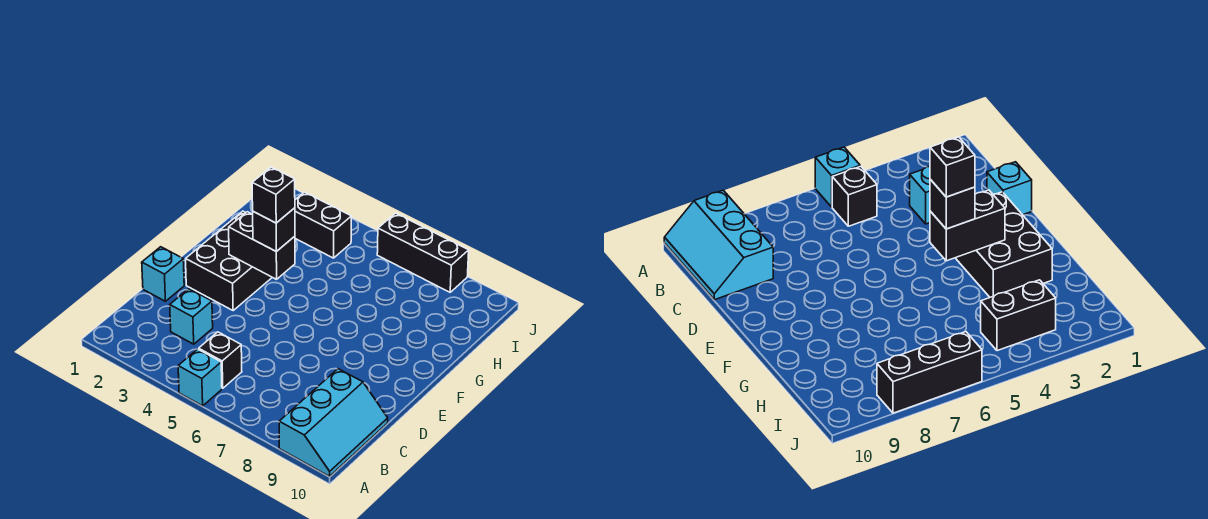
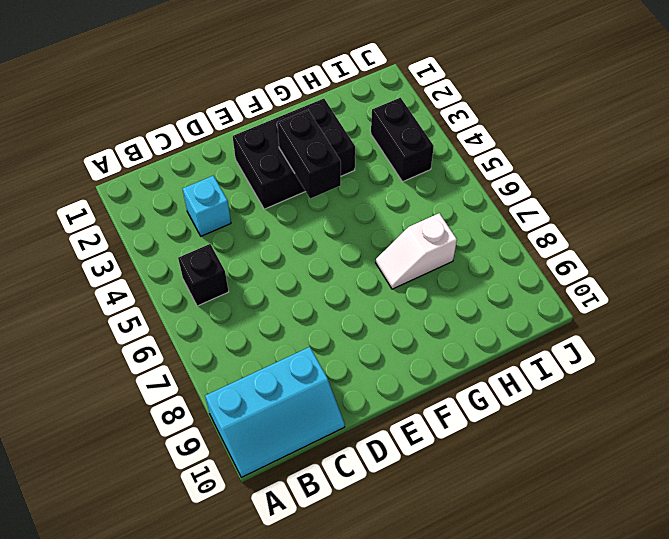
white slope G7:H7 level 1 top H -> none
none -> cyan brick A5 level 1
none -> cyan brick D1 level 1

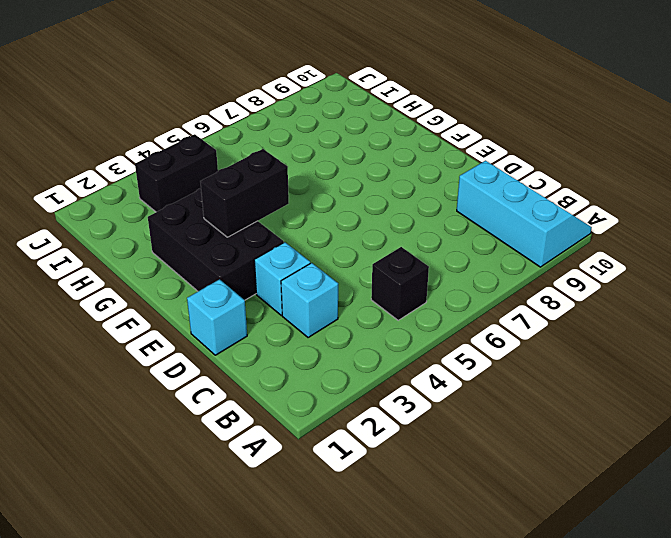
cyan brick D3 level 1 -> cyan brick A5 level 1
none -> black brick J6:J8 level 1
none -> black brick F4 level 3

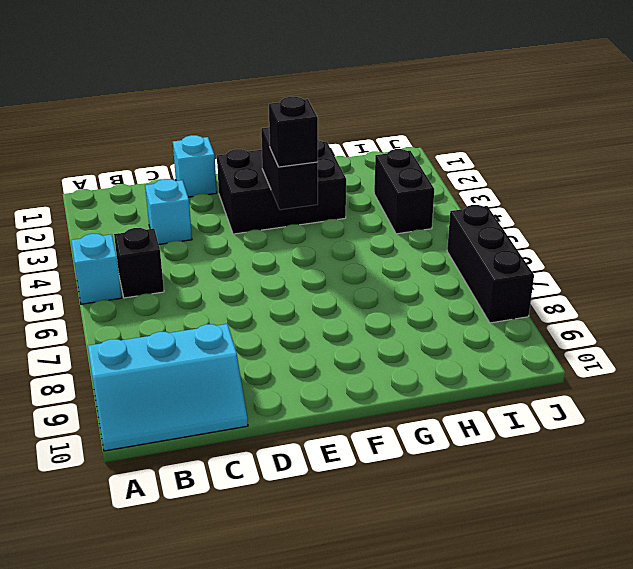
none -> black brick F4 level 4

